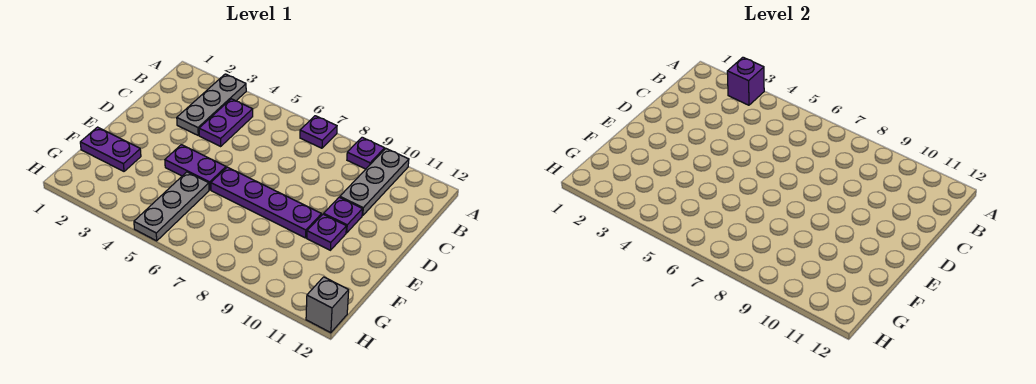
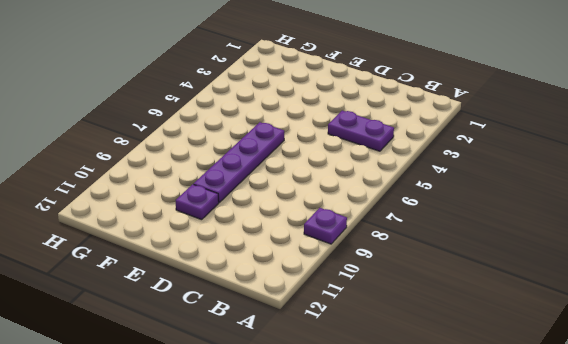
none -> grey plate A3:C3 level 1
none -> purple plate A7 level 1
none -> grey plate A10:C10 level 1

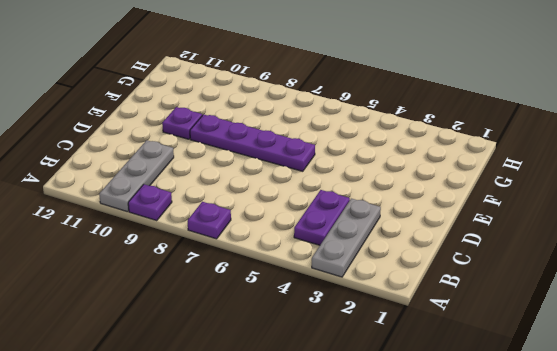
none -> purple plate D10 level 1
none -> purple plate E4:E5 level 1
none -> purple plate F1:F2 level 1

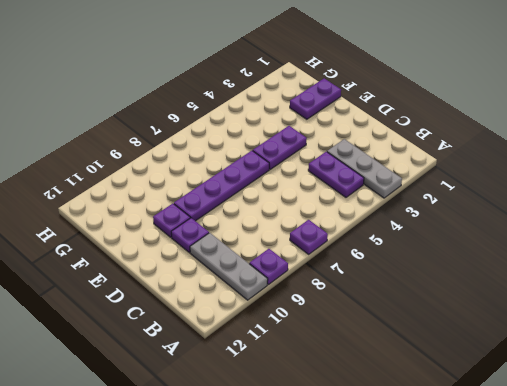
none -> grey plate F5:H5 level 1
none -> grey brick H12 level 1
none -> purple brick A3 level 2

